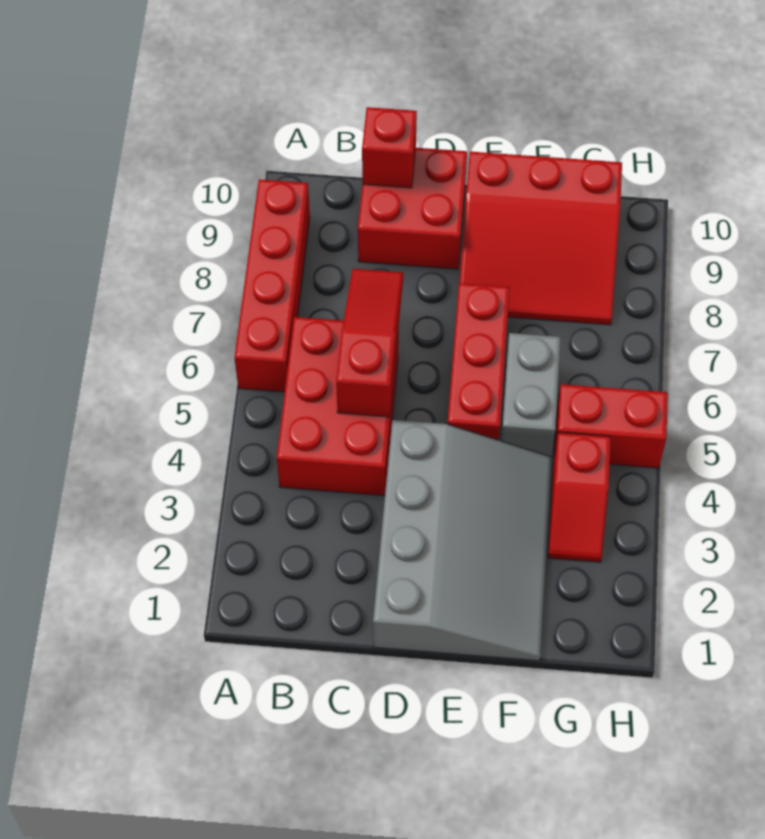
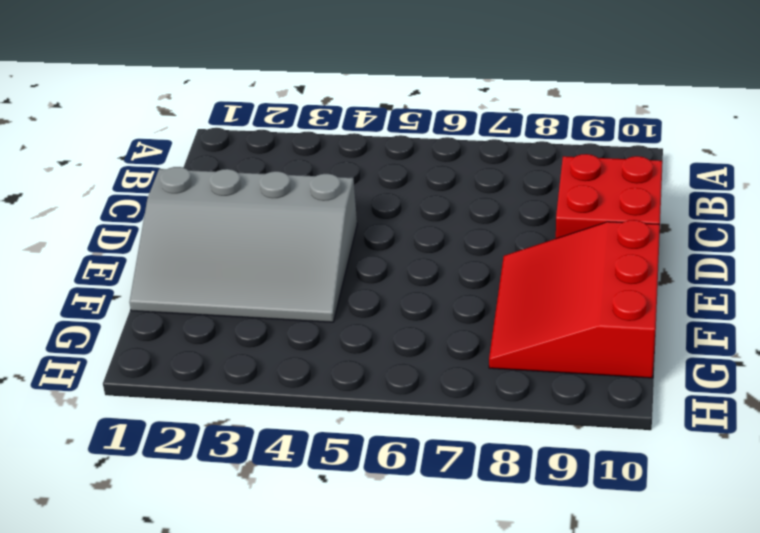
none -> red brick A6:A9 level 1
none -> red brick B4:C6 level 1

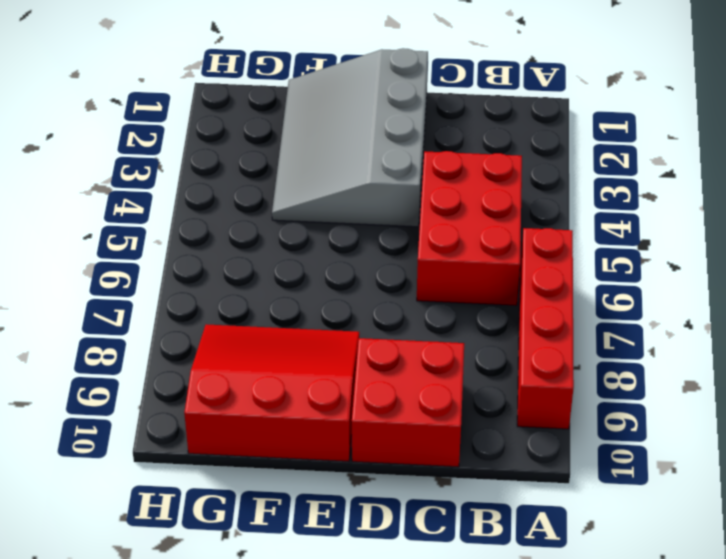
none -> red brick E5:E7 level 1
none -> grey brick F5:F6 level 1

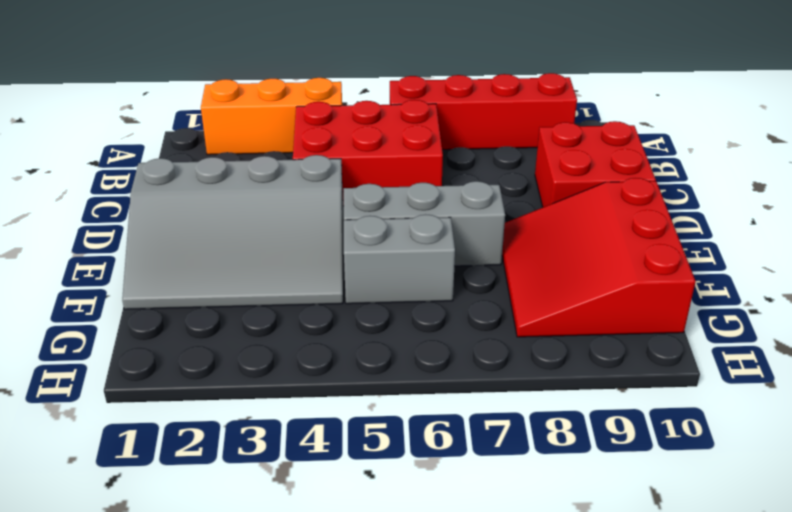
orange brick A2:A4 level 1 -> none
grey brick E5:E7 level 1 -> red brick E5:E7 level 1
none -> red slope G3:G4 level 1 top 4
none -> red brick G5:H5 level 1

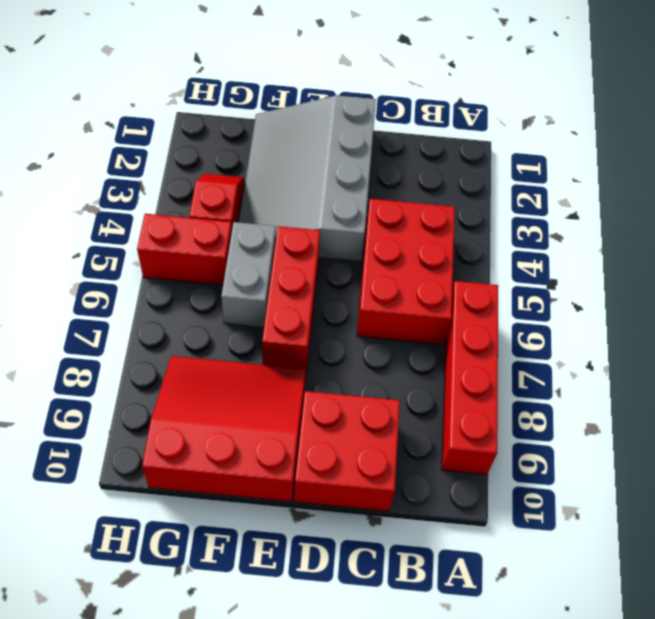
none -> red slope C5:C7 level 2 top 5
none -> red brick C10 level 2

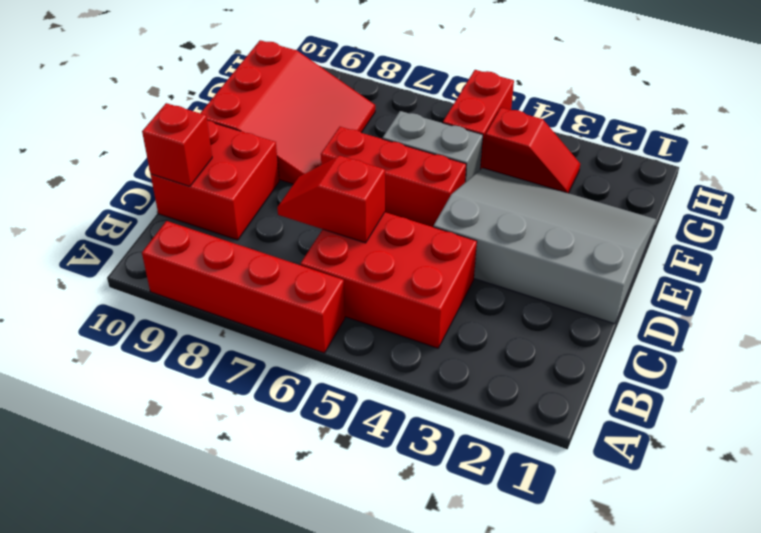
red slope C6:C7 level 2 top 6 -> red slope C5:C7 level 2 top 5

